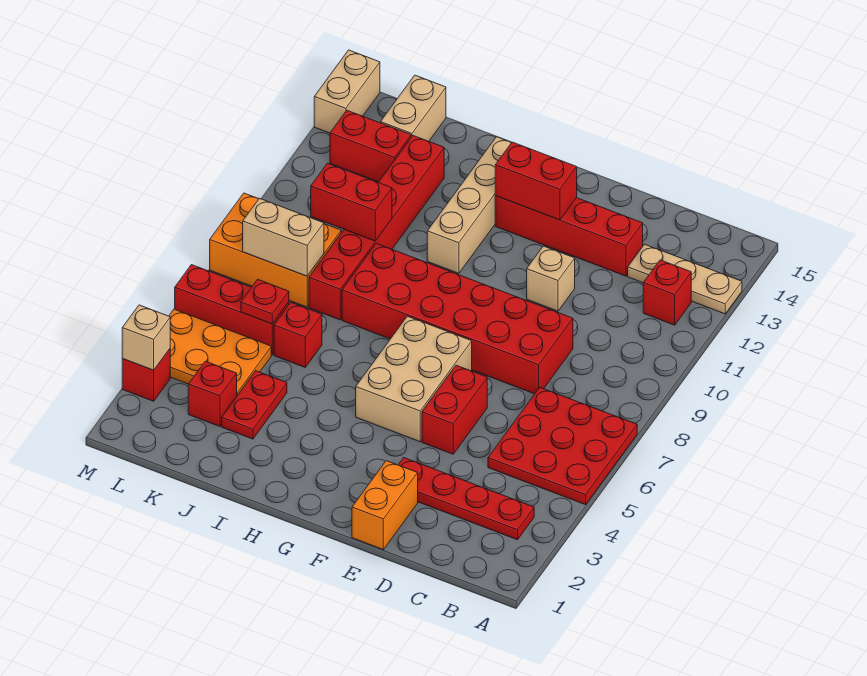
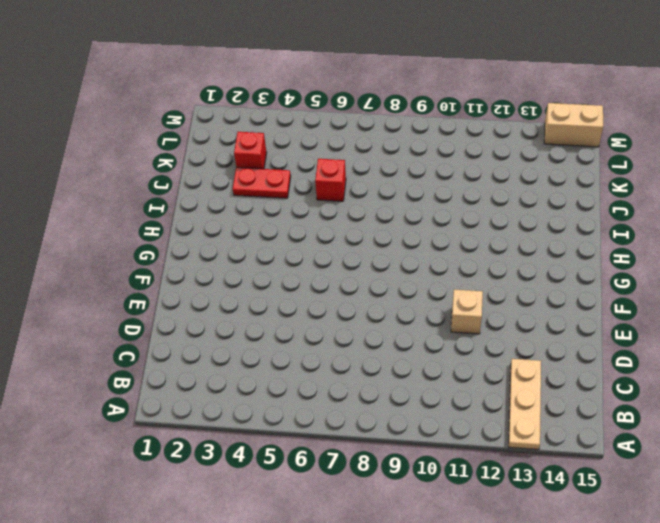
none -> red plate A5:C7 level 1
none -> red plate B3:E3 level 1
none -> red brick B12 level 1

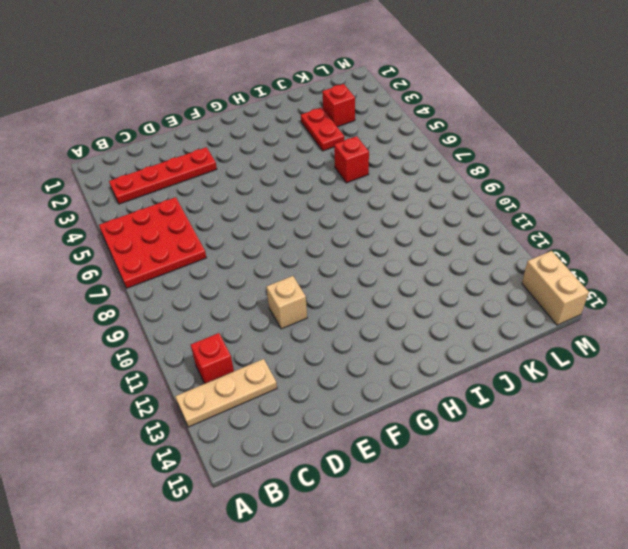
none -> red brick D8:I9 level 1
none -> red brick D13:G13 level 1
none -> orange brick E1:E2 level 1

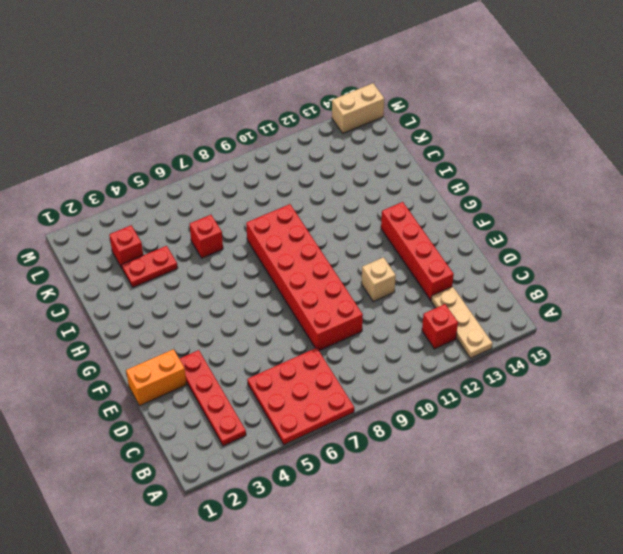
none -> red brick E5:E6 level 1
none -> tan brick F5:G7 level 1
none -> tan brick H11:H14 level 1

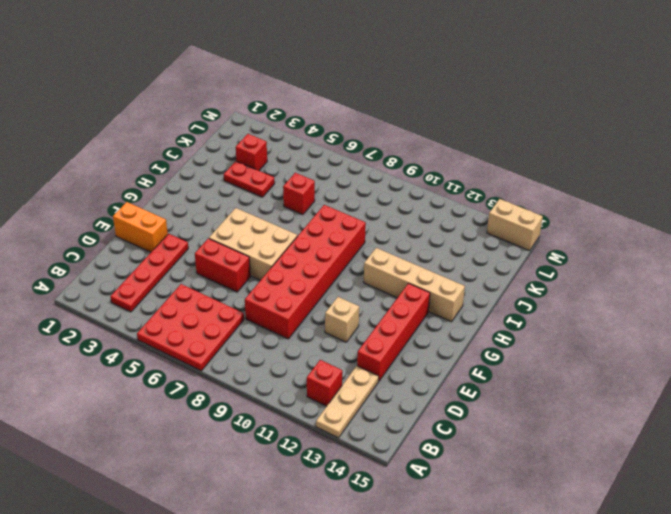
none -> red brick J8:J13 level 1
none -> orange plate K4:M5 level 1
none -> red brick K6:M6 level 1

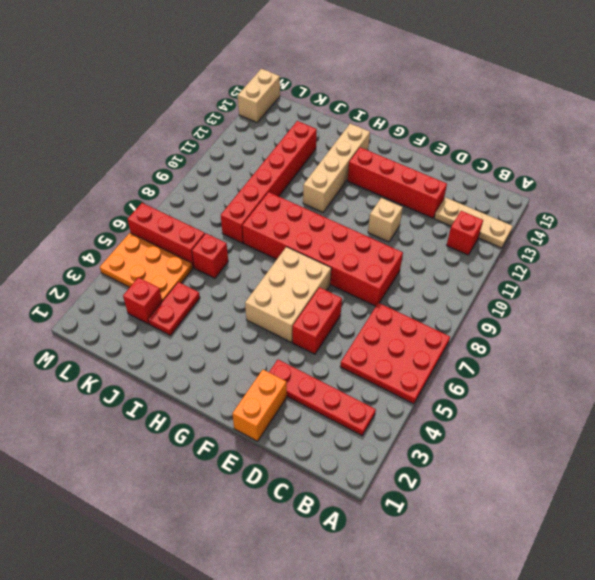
none -> orange brick K8:M9 level 1
none -> red brick K13:L13 level 1
none -> tan brick K14:K15 level 1

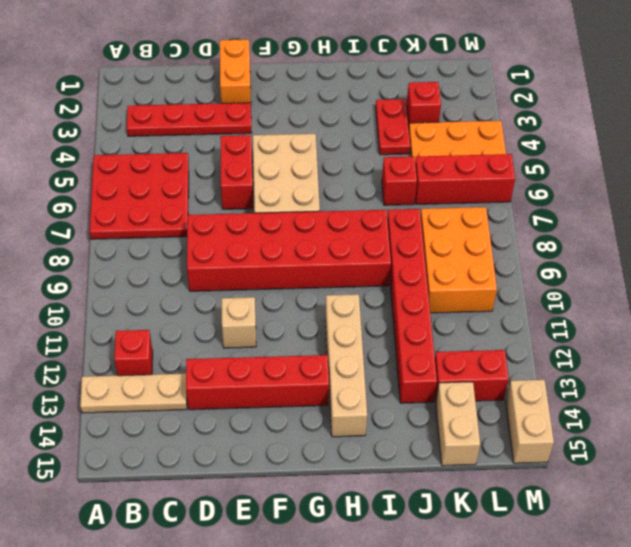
orange brick K8:L10 level 1 -> orange brick K8:M9 level 1
none -> red brick M3 level 1
none -> red brick F13:G13 level 2
none -> red brick J10:K10 level 2

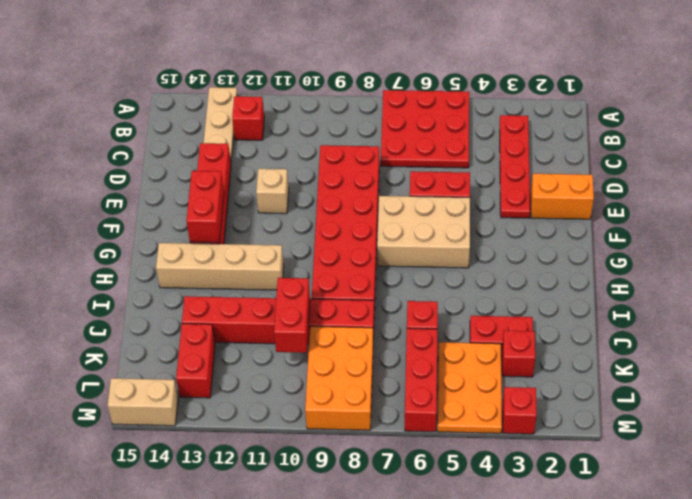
none -> tan brick K14:K15 level 1
none -> red plate K6 level 2
none -> tan brick K8:L8 level 2

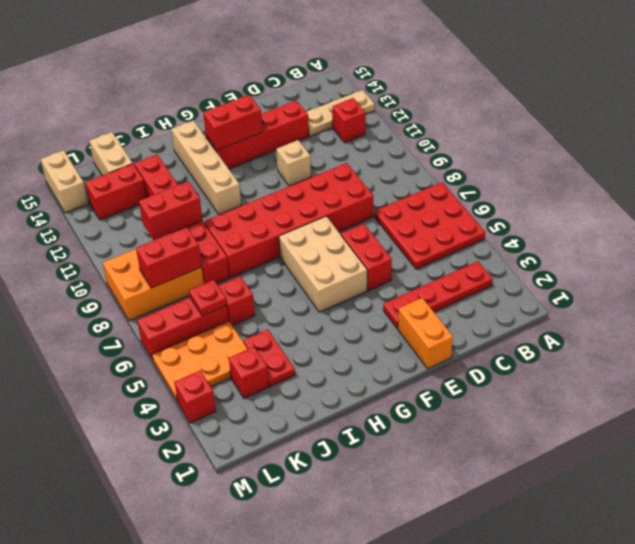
red brick K8:L8 level 2 -> tan brick K8:L8 level 2
none -> tan brick M3 level 2

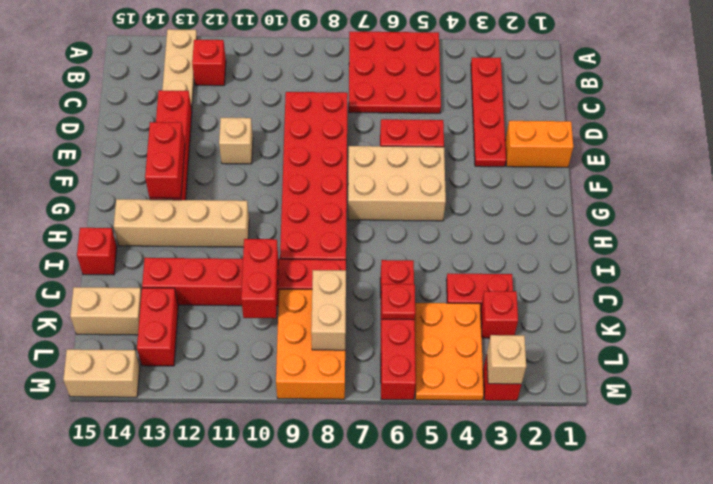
red brick I15 level 1 -> none

